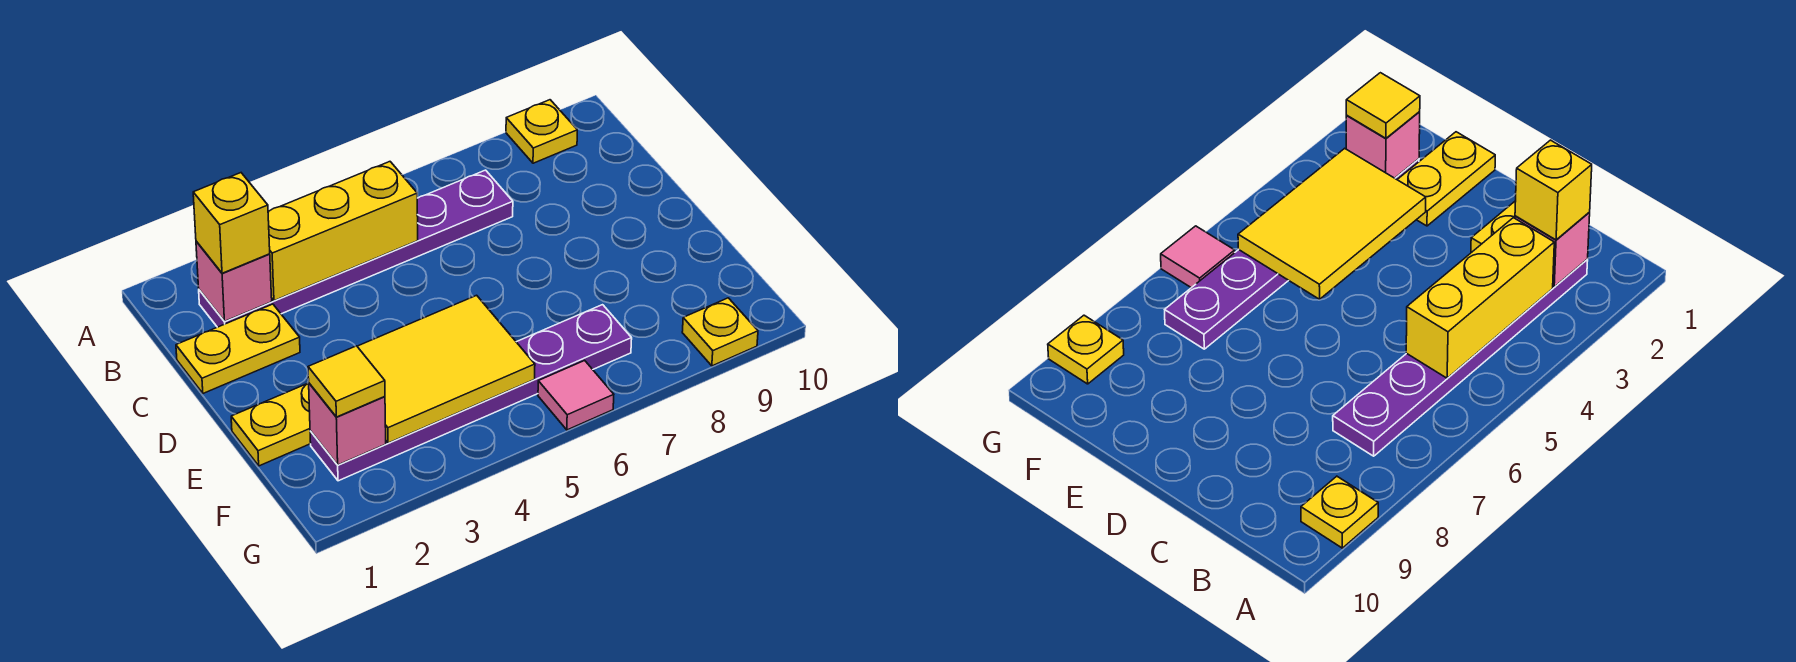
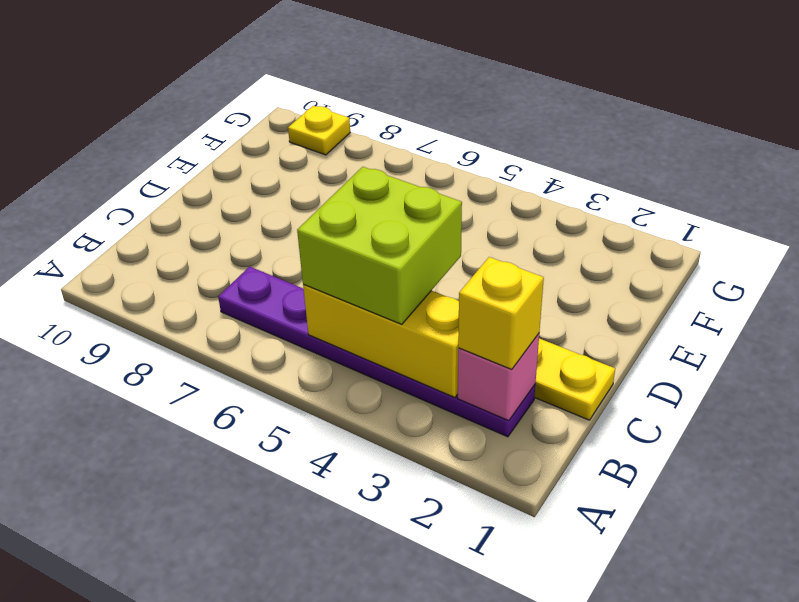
lime brick B4:C5 level 3 -> none
none -> yellow plate A9 level 1
none -> yellow plate E1:E2 level 1
none -> purple plate F2:F7 level 1

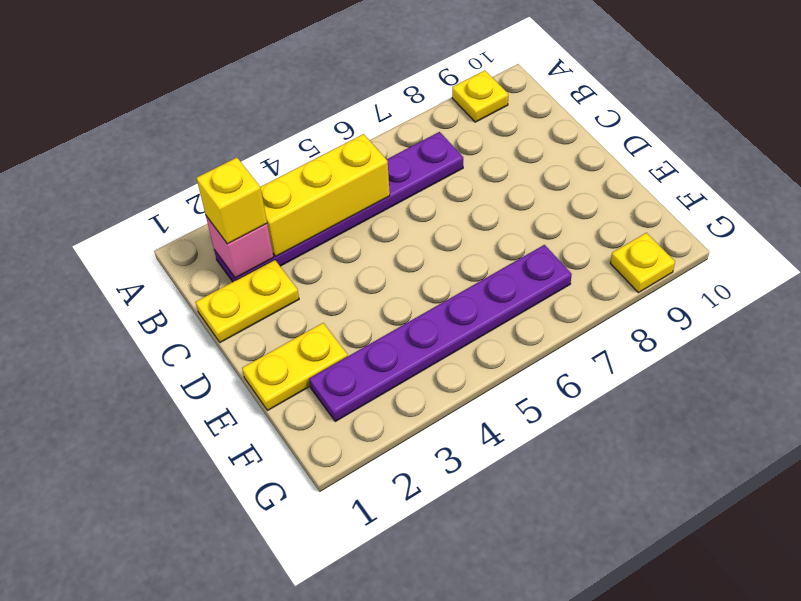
none -> pink tile G6 level 1
none -> yellow tile E3:F5 level 2
none -> pink brick F2 level 2

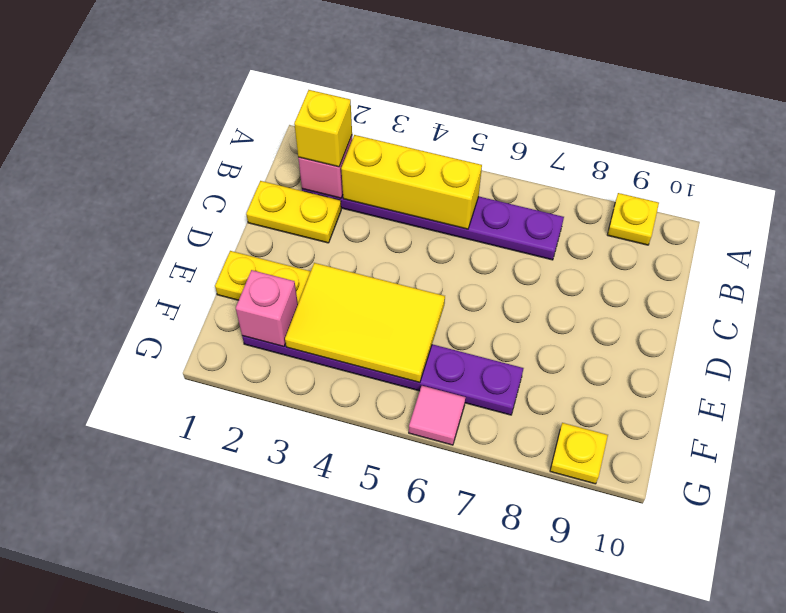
none -> yellow tile F2 level 3

